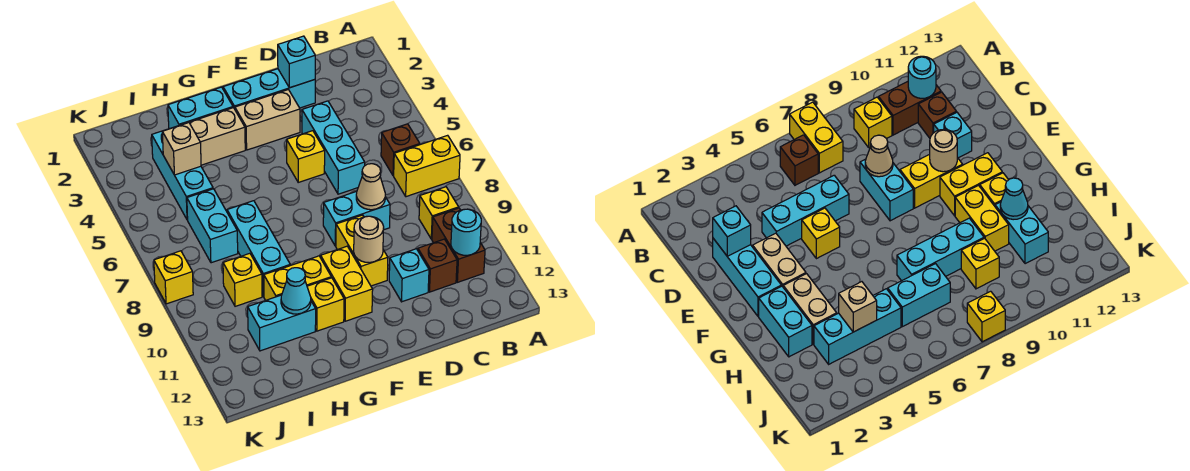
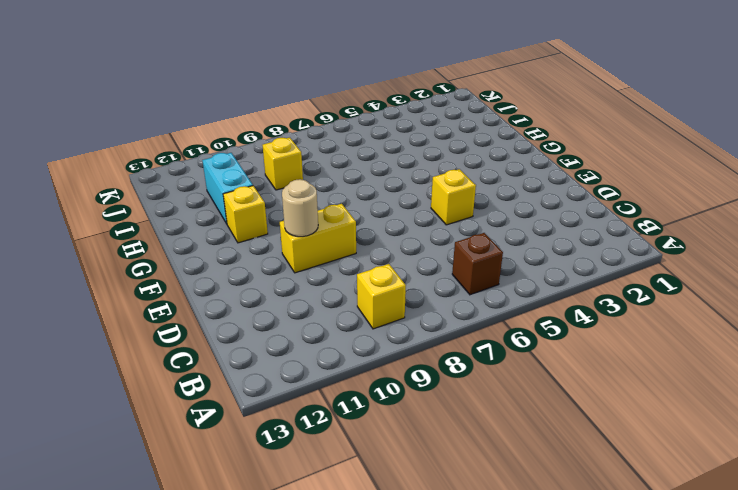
none -> yellow brick A7:B7 level 1
none -> brown brick B10:B11 level 1
none -> brown brick C11 level 1

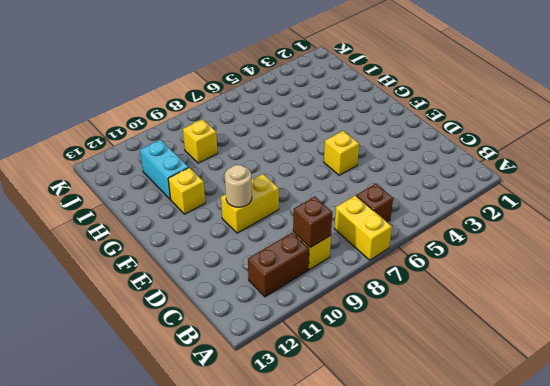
brown brick B9 level 2 -> brown brick C11 level 1
none -> cyan brick D2:F2 level 1
none -> cyan brick D4:D6 level 1
none -> cyan brick D8:E8 level 1

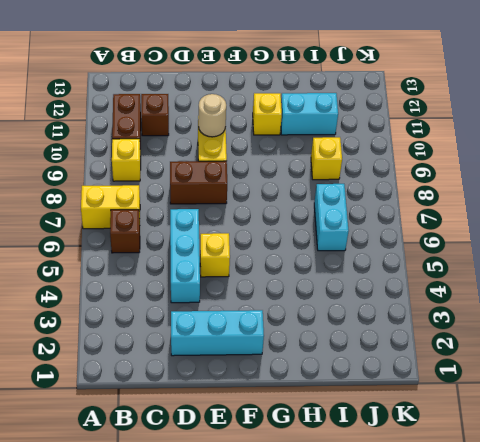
brown brick D8:E8 level 1 -> cyan brick D8:E8 level 1
none -> cyan brick D11 level 1
none -> tan brick E3:F3 level 1
none -> yellow brick F10:F11 level 1

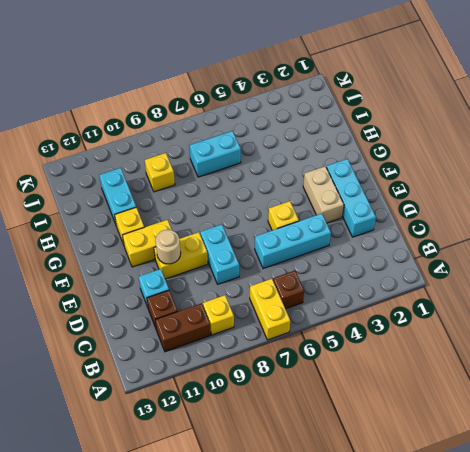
none -> cyan brick G2:H2 level 1
none -> tan brick G3:H3 level 1
none -> yellow brick G10:H10 level 1

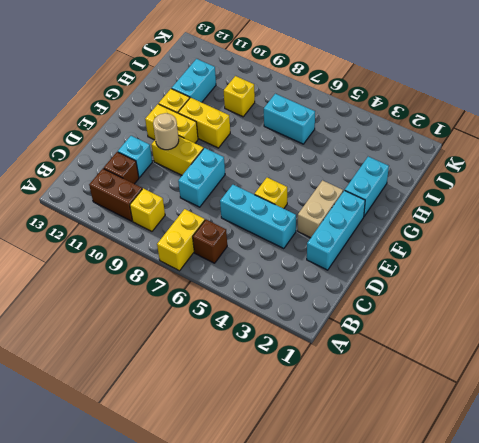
yellow brick G9:G10 level 1 -> yellow brick G10:H10 level 1
none -> tan brick G3:H3 level 1
none -> cyan brick H7:H9 level 1
none -> cyan brick I3:I5 level 1

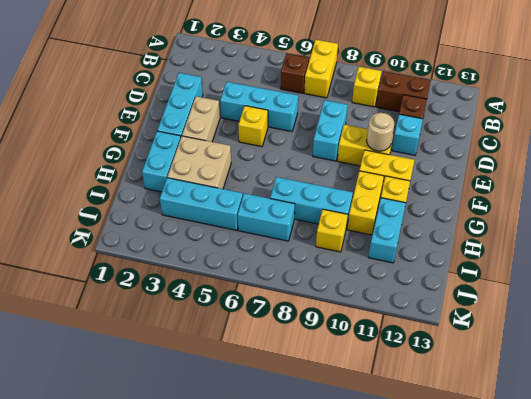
tan brick G3:H4 level 1 -> tan brick G3:H3 level 1
none -> yellow brick K8 level 1
none -> cyan round brick B11 level 2
none -> cyan brick D2 level 2

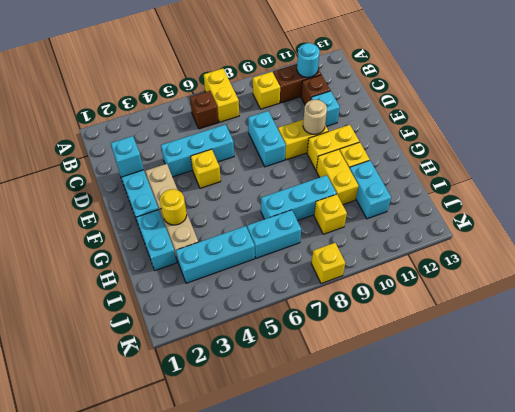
yellow round brick G3 level 2 -> none
none -> tan cone D8 level 2
none -> cyan cone H11 level 2
none -> tan brick I4 level 2

